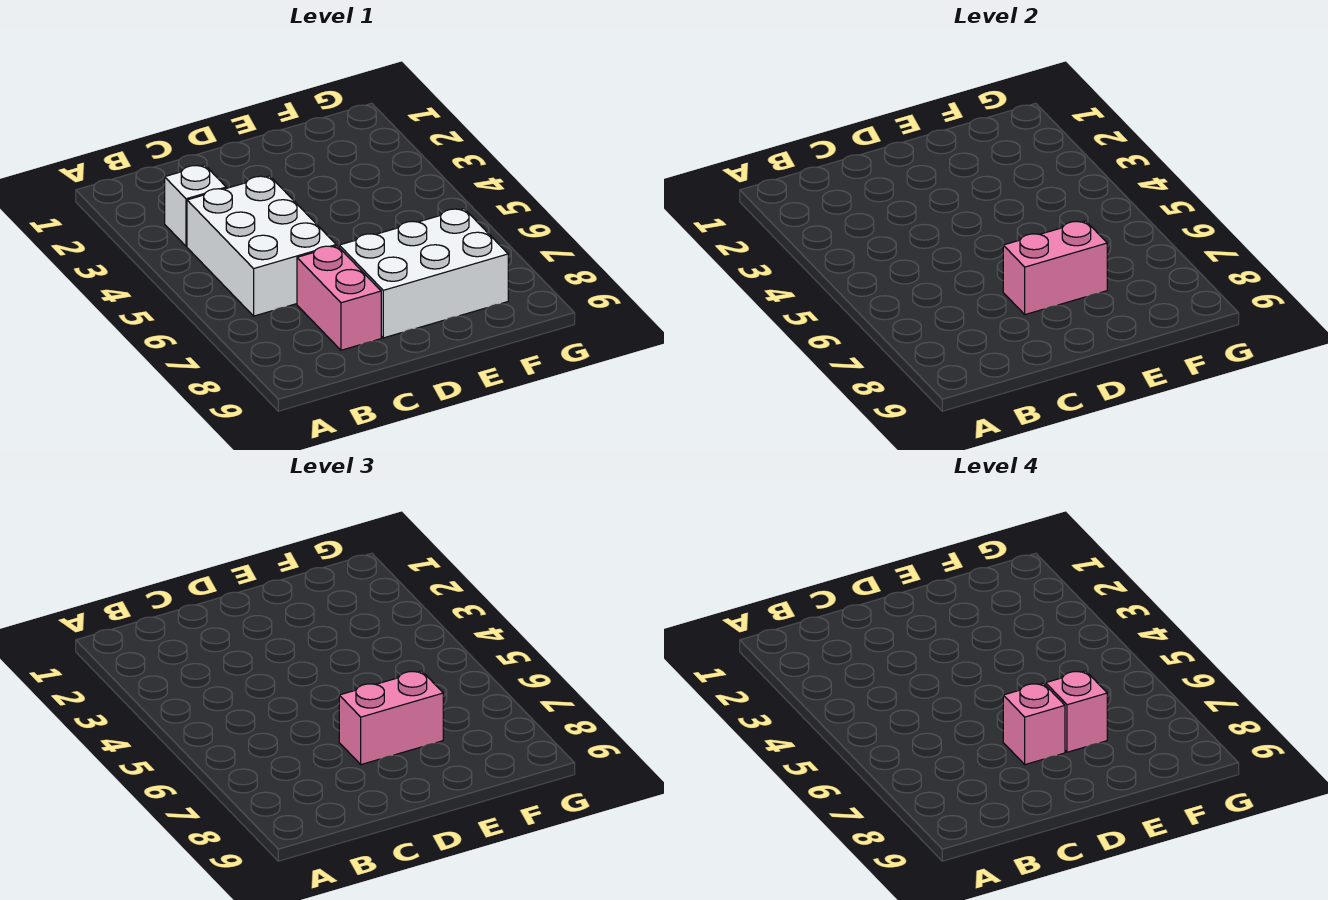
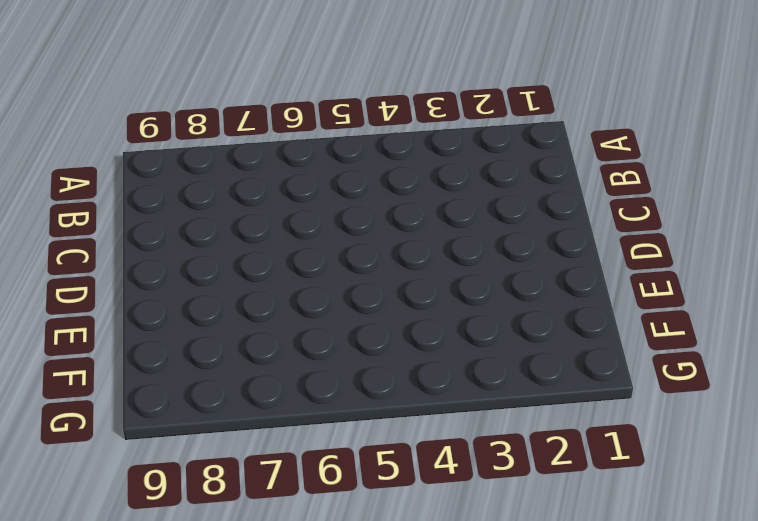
none -> white brick B3 level 1
none -> white brick B4:C6 level 1

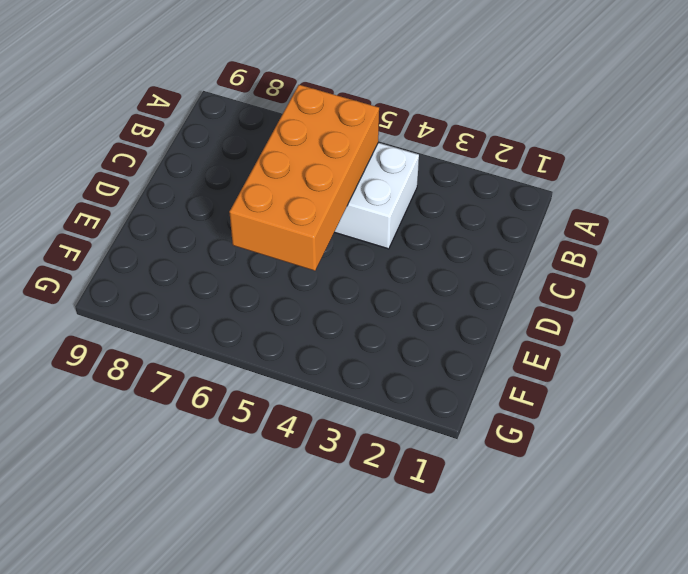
orange brick B5:E6 level 2 -> none
none -> white brick B3 level 1
none -> pink brick C7:C8 level 1

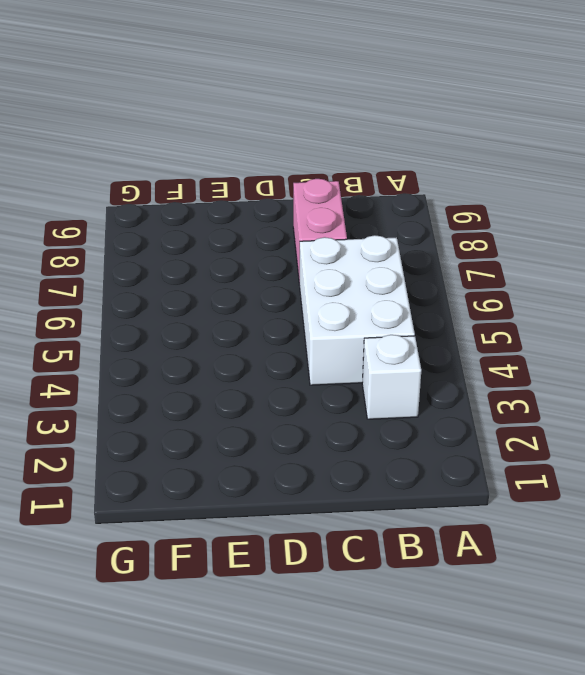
none -> white brick D7:F8 level 1
none -> pink brick D7:E7 level 2

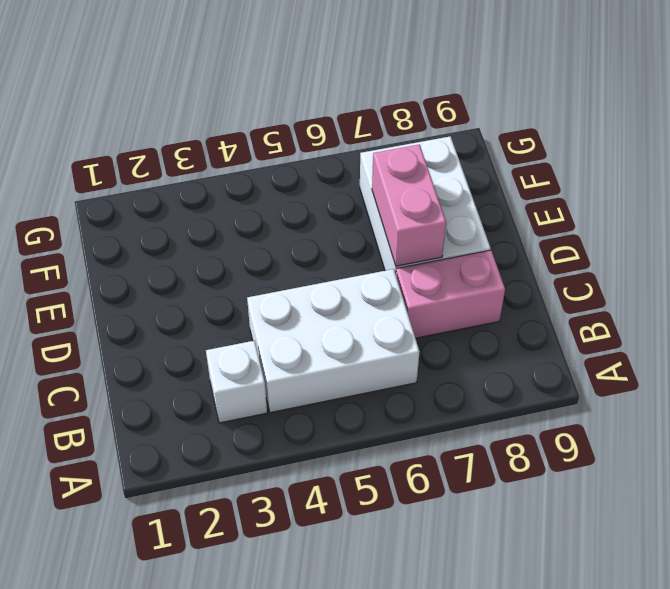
none -> pink brick D7:E7 level 3
none -> pink brick D7 level 4

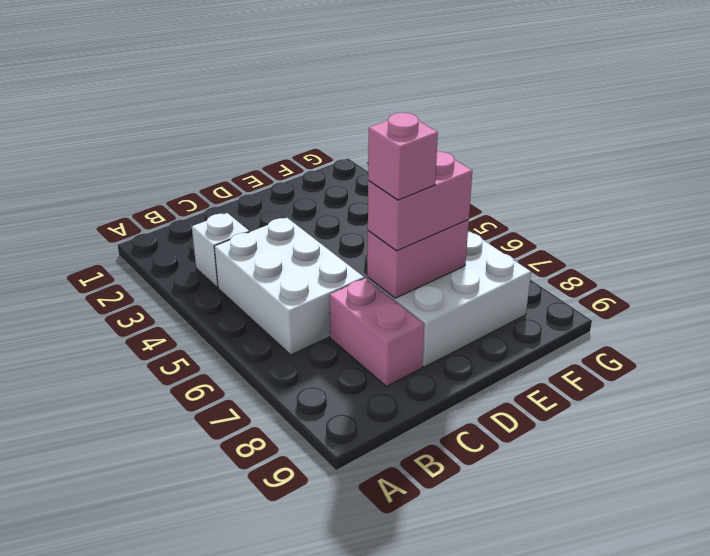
none -> pink brick E7 level 4

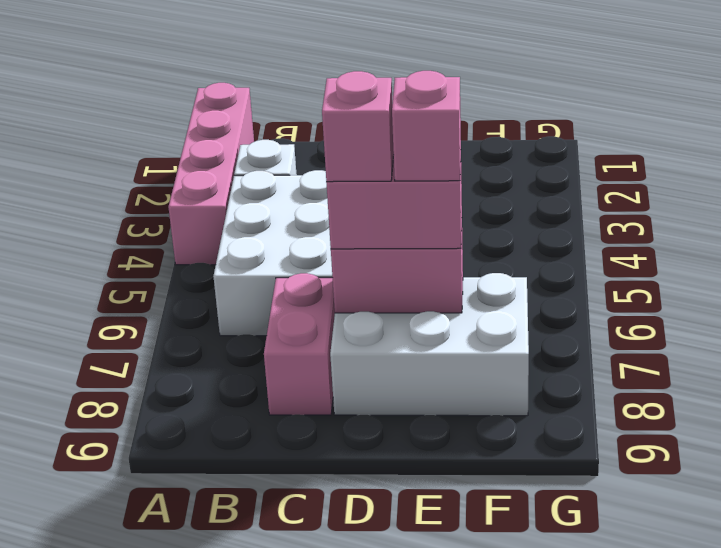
pink brick A1:A4 level 1 -> none

